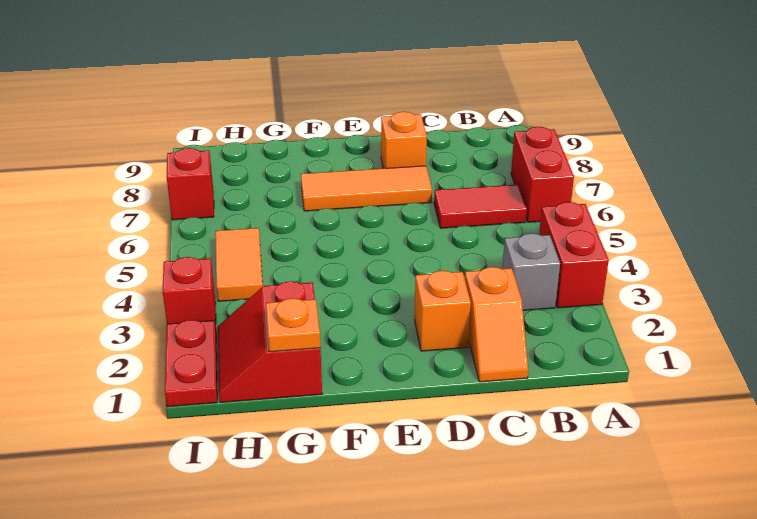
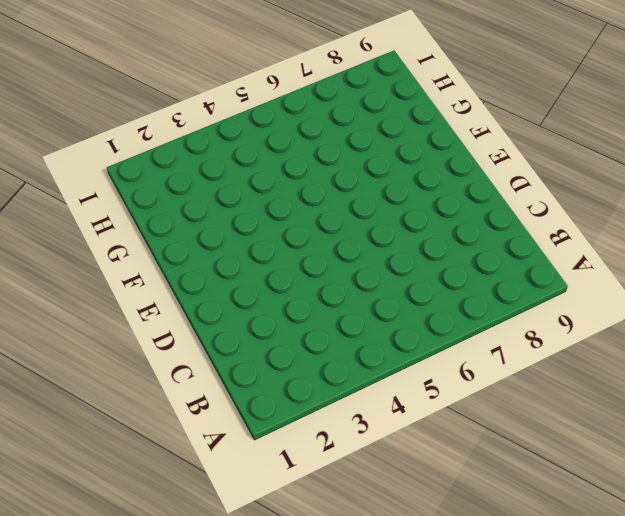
none -> red brick A3:A4 level 1
none -> red brick A6:A7 level 1
none -> grey brick B3 level 1

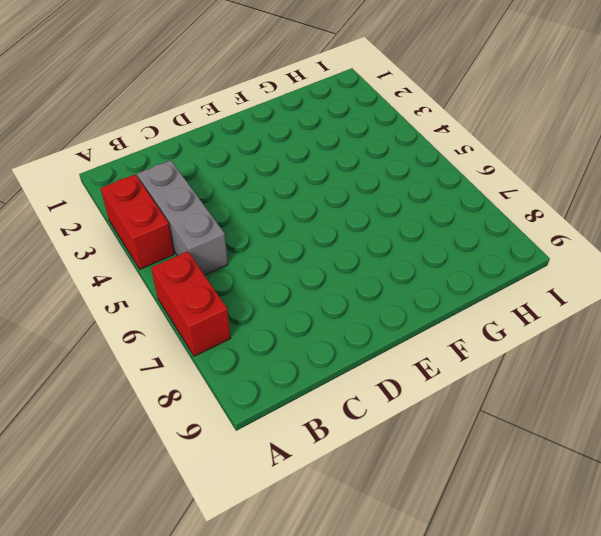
grey brick B3:B5 level 1 -> grey brick B3 level 1
none -> red tile B6:C6 level 1
none -> orange slope C1:C2 level 1 top 2
none -> orange brick D2 level 1

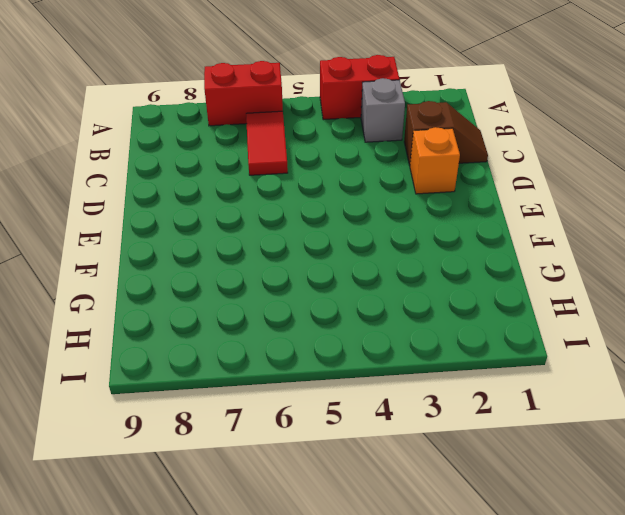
brown slope C1:C2 level 1 top 2 -> orange slope C1:C2 level 1 top 2
none -> orange tile D7:F7 level 1
none -> orange brick D8 level 1
none -> red slope G1:H2 level 1 top G

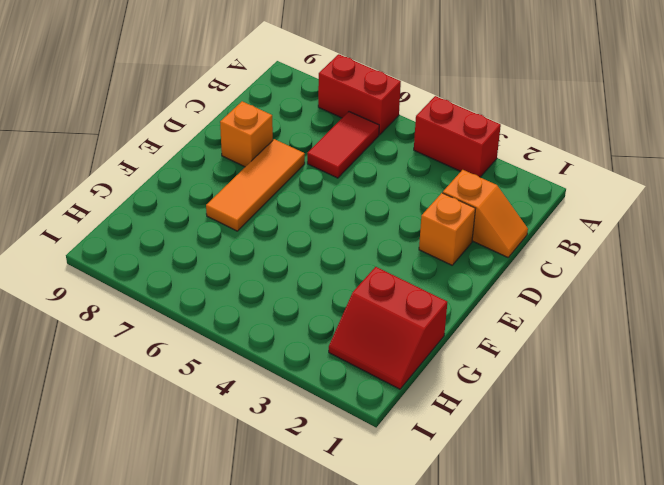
none -> grey brick B3 level 1
none -> orange tile H4:H5 level 1
none -> red plate I1:I2 level 1

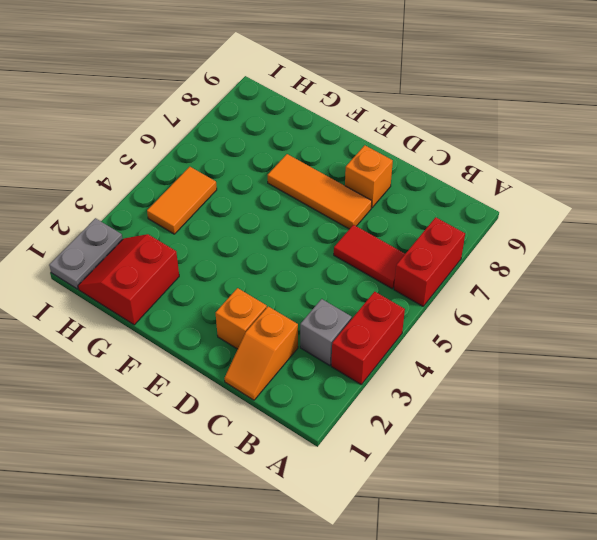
grey plate I1:I2 level 1 -> red plate I1:I2 level 1
none -> red brick I3 level 1
none -> red brick I7 level 1
none -> orange plate G1 level 2

